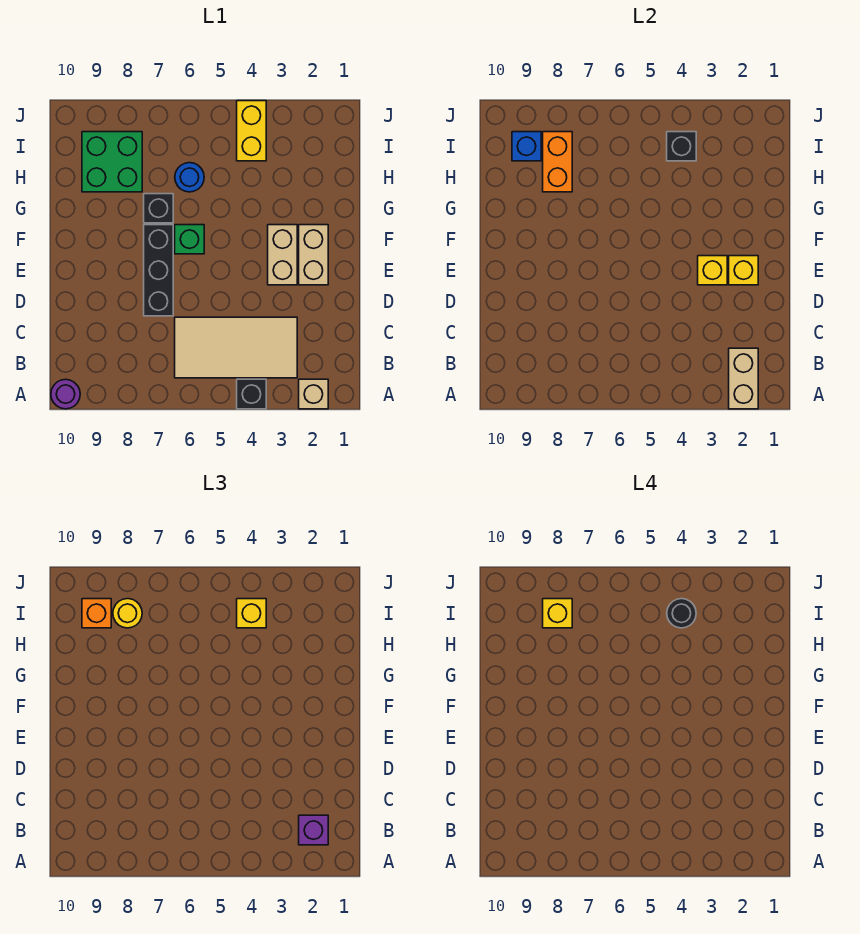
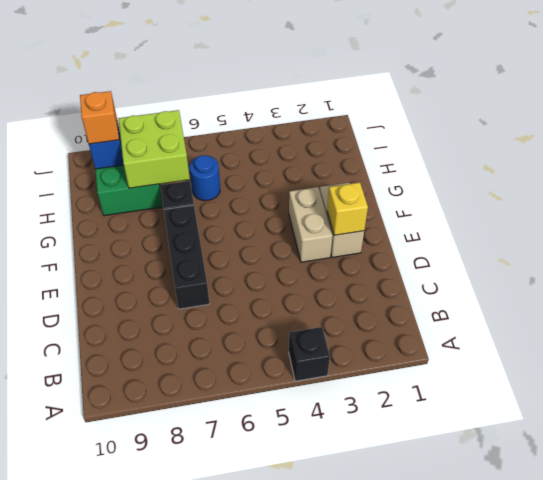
lime brick H7:I8 level 2 -> orange brick H8:I8 level 2
none -> tan brick A2 level 1
none -> purple round brick A10 level 1
none -> tan tile B3:C6 level 1

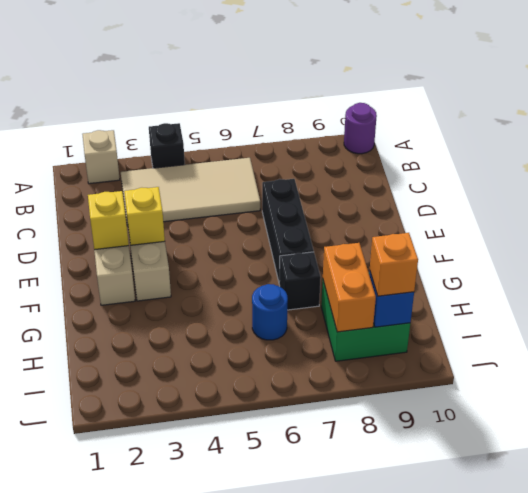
none -> green brick F6 level 1
none -> yellow brick I4:J4 level 1
none -> tan brick A2:B2 level 2

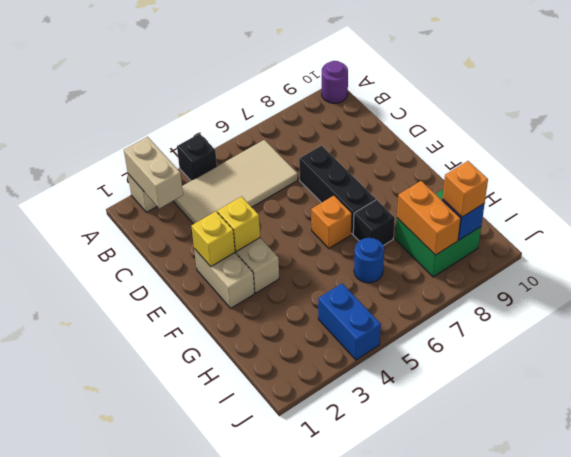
orange brick F6 level 1 -> green brick F6 level 1
blue brick I4:J4 level 1 -> yellow brick I4:J4 level 1
none -> black brick I4 level 2
none -> purple brick B2 level 3
none -> yellow brick I4 level 3

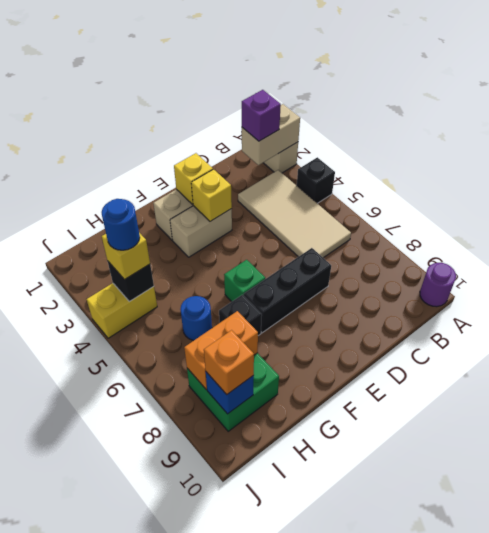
blue round brick I4 level 4 -> black round brick I4 level 4
none -> yellow round brick I8 level 3
none -> yellow brick I8 level 4

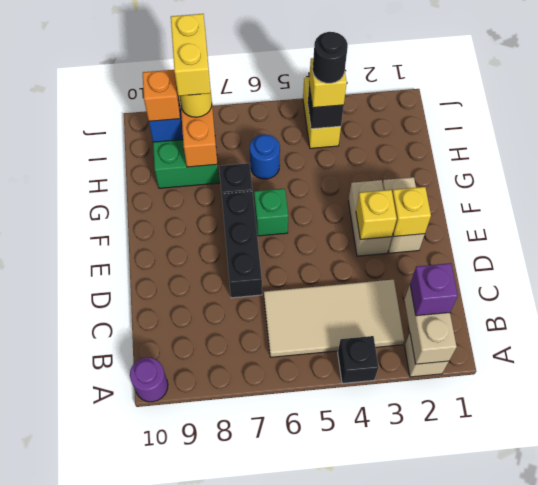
yellow brick I8:J8 level 4 -> yellow brick I8 level 4

